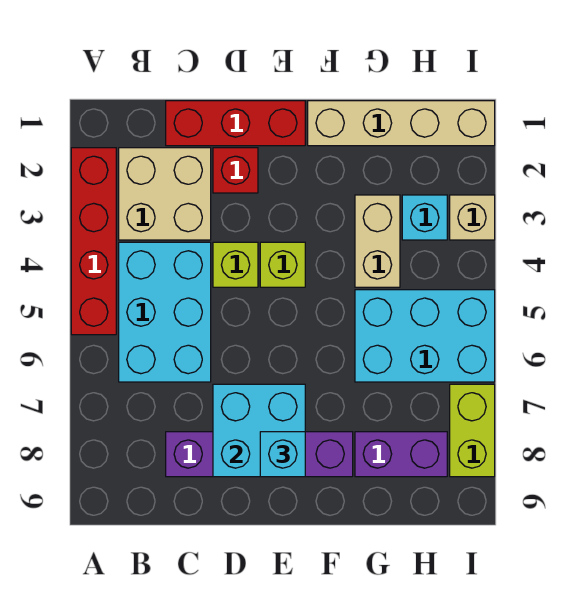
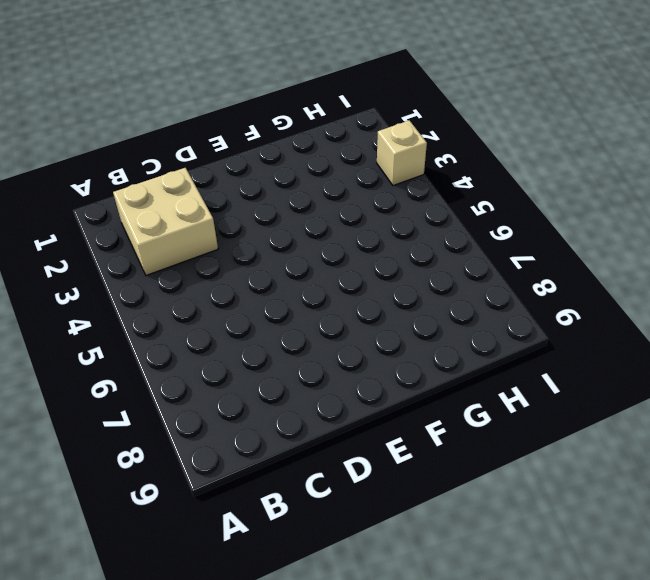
none -> red brick A2:A5 level 1
none -> cyan brick B4:C6 level 1
none -> red brick C1:E1 level 1

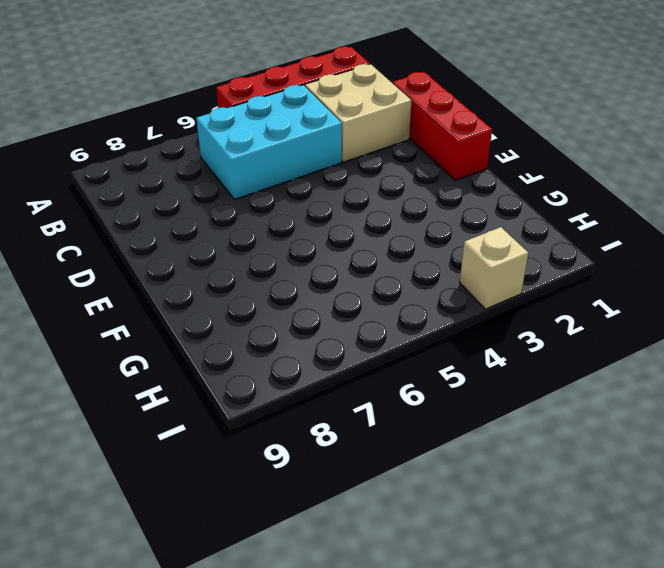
none -> purple brick C8:F8 level 1
none -> red brick D2 level 1
none -> lime brick D4 level 1

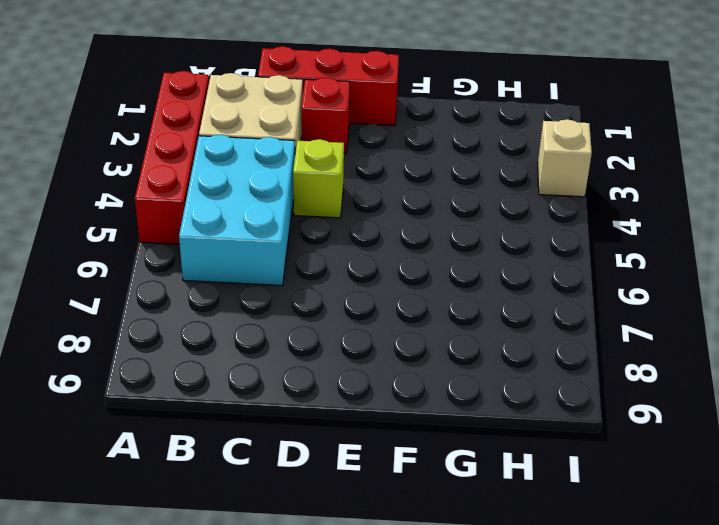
none -> purple brick C8:F8 level 1
none -> lime brick E4 level 1
none -> tan brick F1:I1 level 1

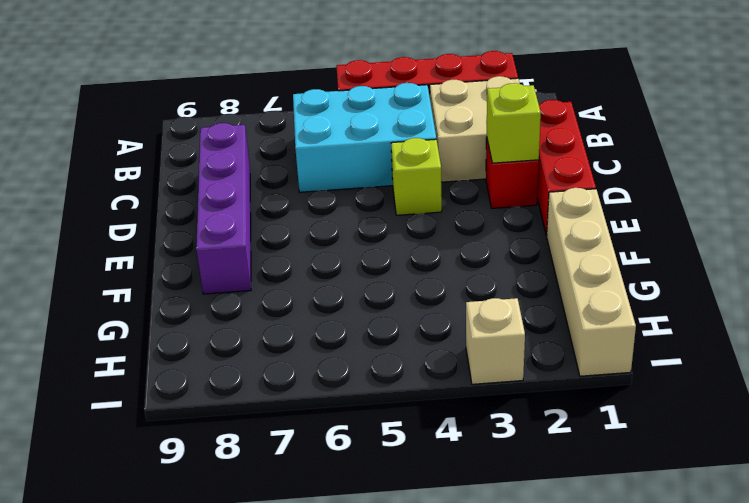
lime brick D2 level 2 -> lime brick E4 level 1
none -> tan brick G3:G4 level 1
none -> cyan brick G5:I6 level 1
none -> purple brick G8:H8 level 1

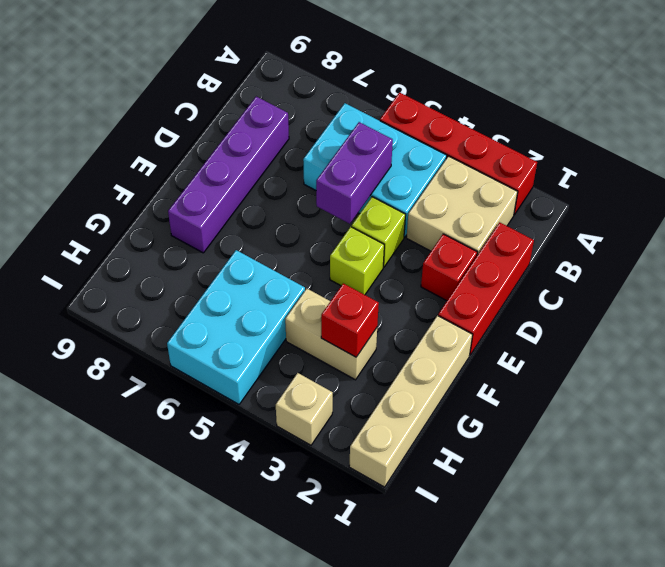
purple brick C5:D5 level 2 -> purple brick G8:H8 level 1
red brick G3 level 2 -> none
none -> cyan brick H3 level 1
none -> lime brick I7:I8 level 1
none -> cyan brick D7:E8 level 2

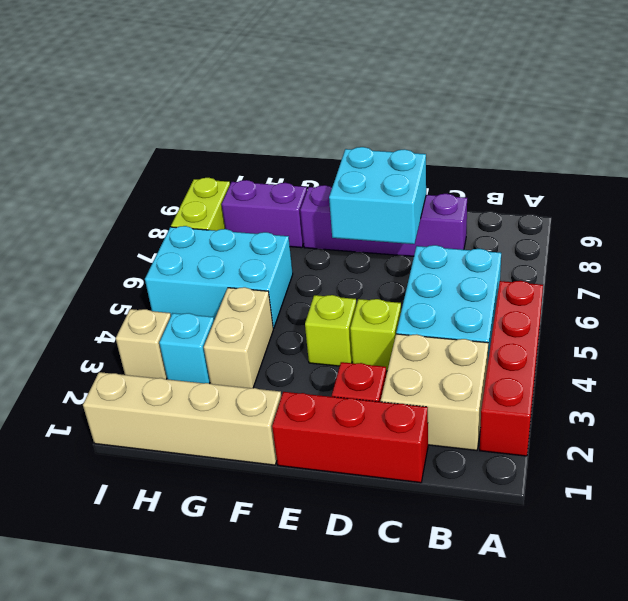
none -> cyan brick E8 level 3

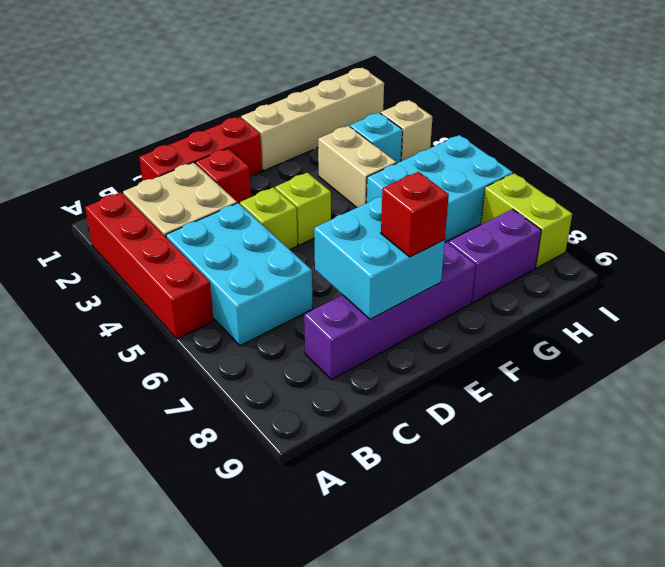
red brick E8 level 3 -> cyan brick E8 level 3

